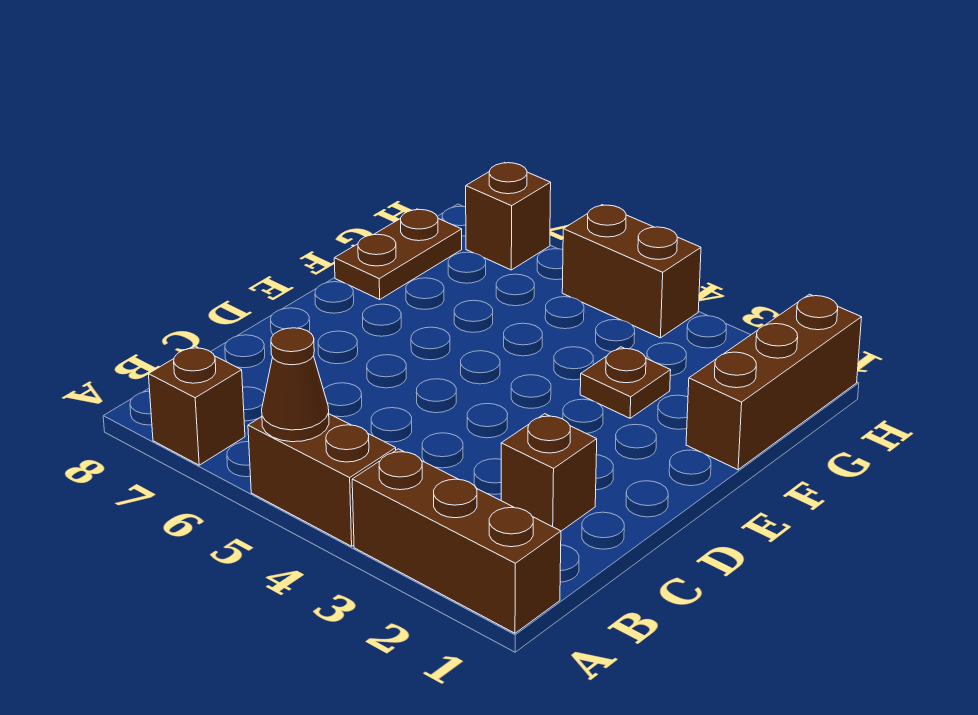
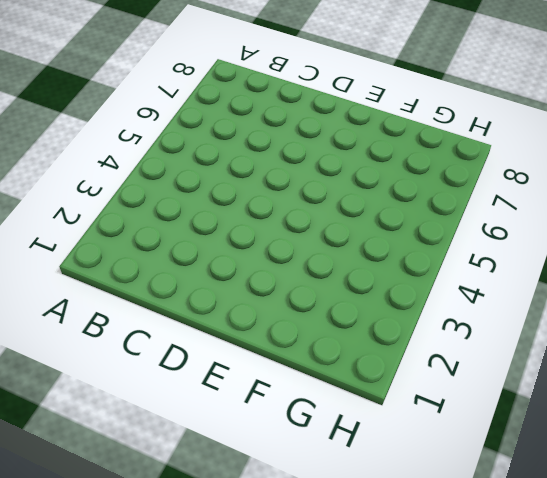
none -> brown brick A1:A3 level 1
none -> brown brick A4:A5 level 1

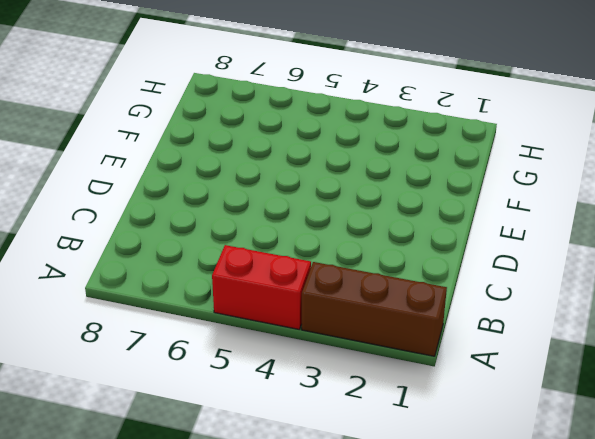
red brick A4:A5 level 1 -> brown brick A4:A5 level 1
none -> brown brick A7 level 1
none -> brown brick C2 level 1

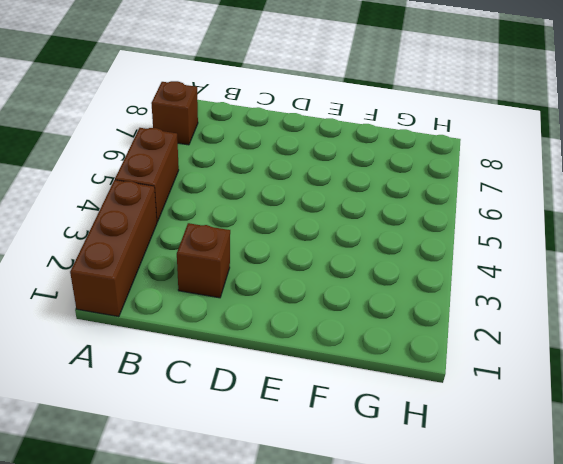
none -> brown brick F1:H1 level 1
none -> brown plate F3 level 1

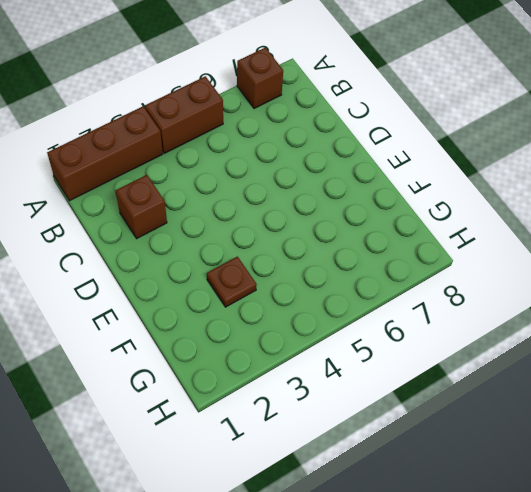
none -> brown brick F1:H1 level 1
none -> brown plate F8:G8 level 1

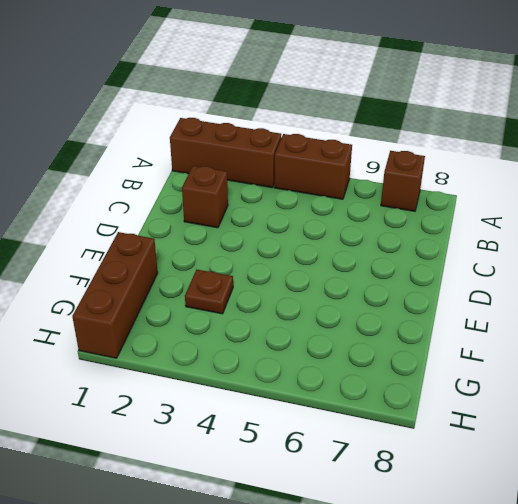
none -> brown plate F8:G8 level 1
none -> brown brick H4:H5 level 1

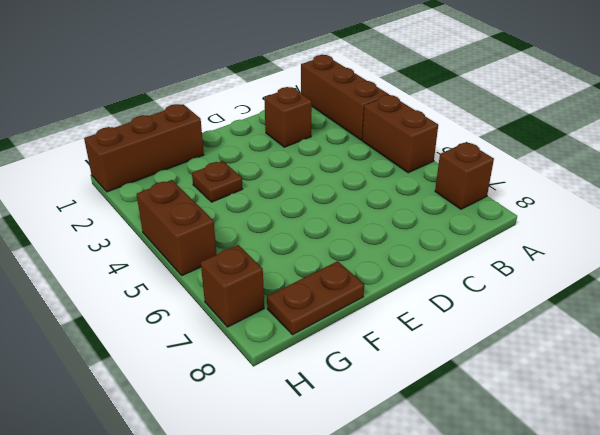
none -> brown cone A5 level 2

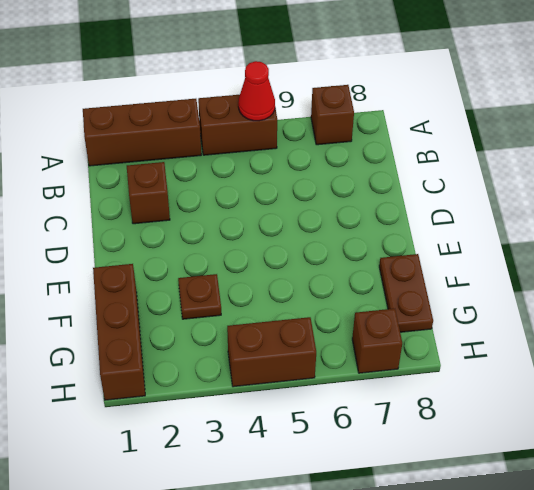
red cone A5 level 2 -> brown cone A5 level 2

